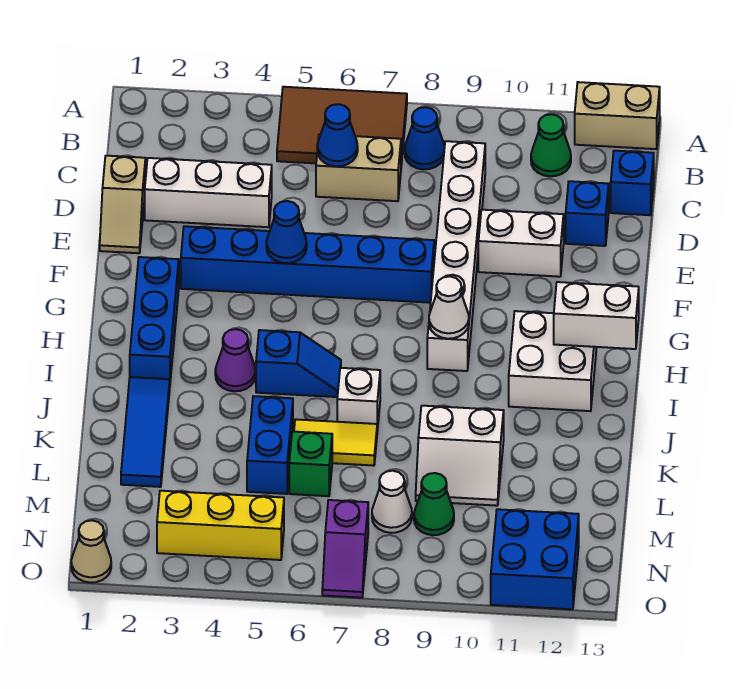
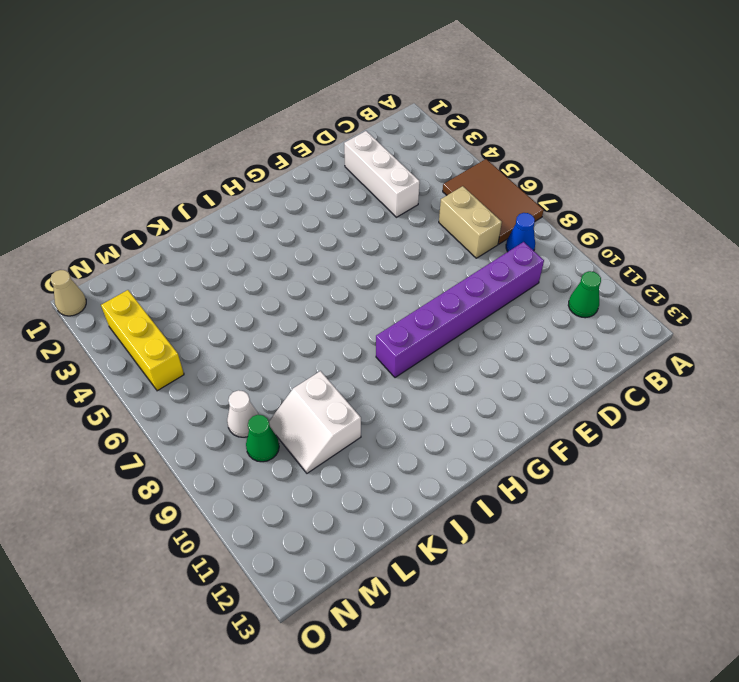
purple brick C9:H9 level 1 -> white brick C9:H9 level 1
none -> tan brick A12:A13 level 1
none -> blue brick C13 level 1
none -> tan slope D1:E1 level 1 top D
none -> blue brick D12 level 1

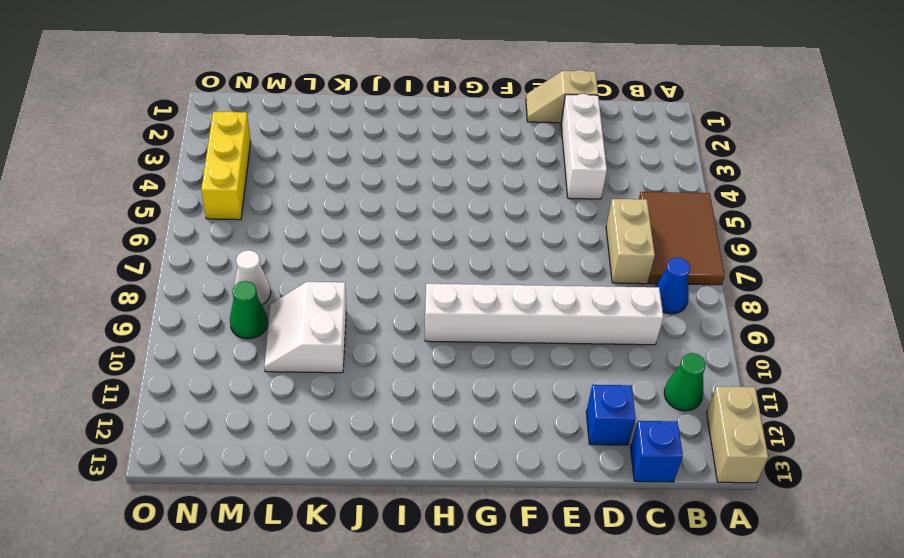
none -> white brick E10:E11 level 1
none -> blue brick F3:F8 level 1
none -> blue brick G2:I2 level 1
none -> white brick H11:I12 level 1

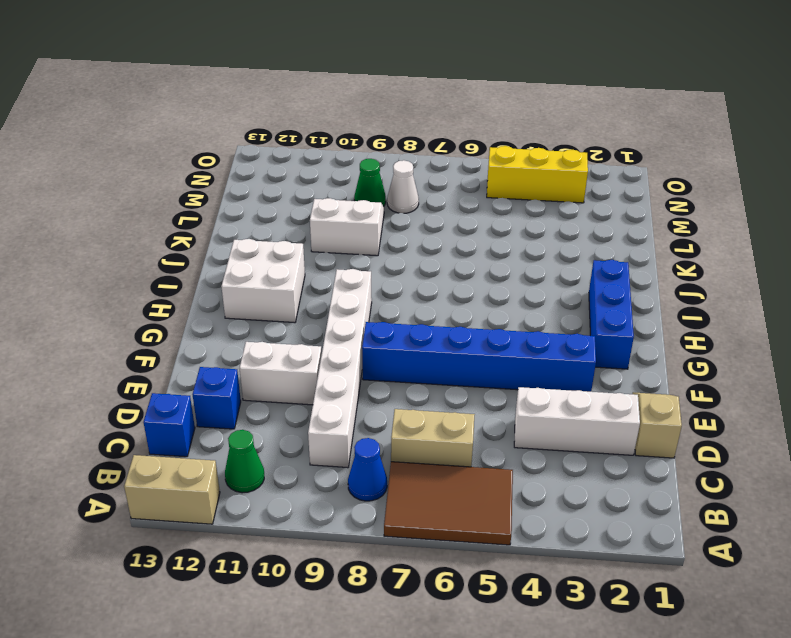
none -> purple cone I4 level 1
none -> blue slope I5:I6 level 1 top 5
none -> blue tile J2:L2 level 1
none -> white brick J7 level 1

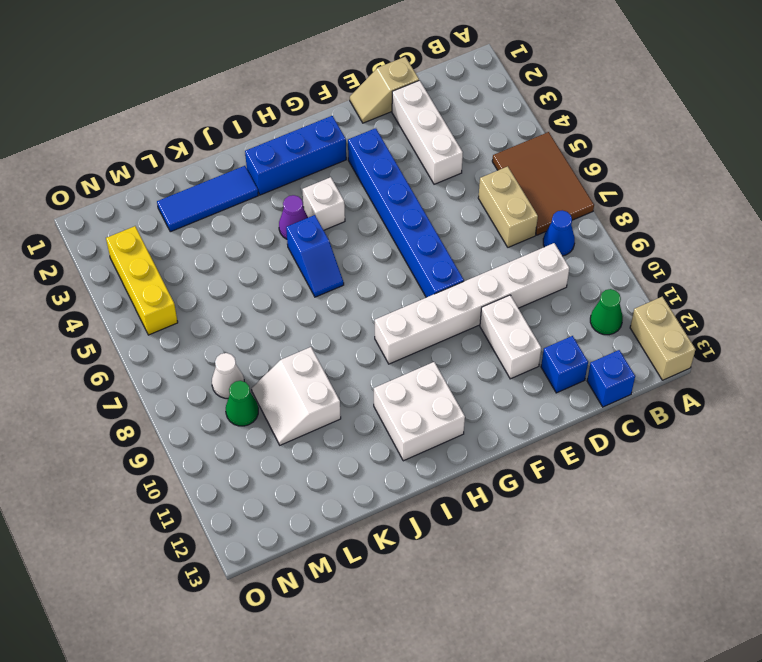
white brick H4 level 1 -> white brick J7 level 1
none -> blue brick K5:L5 level 1
none -> yellow tile K6:K7 level 1
none -> green brick L6 level 1
none -> purple slope N7:O7 level 1 top N

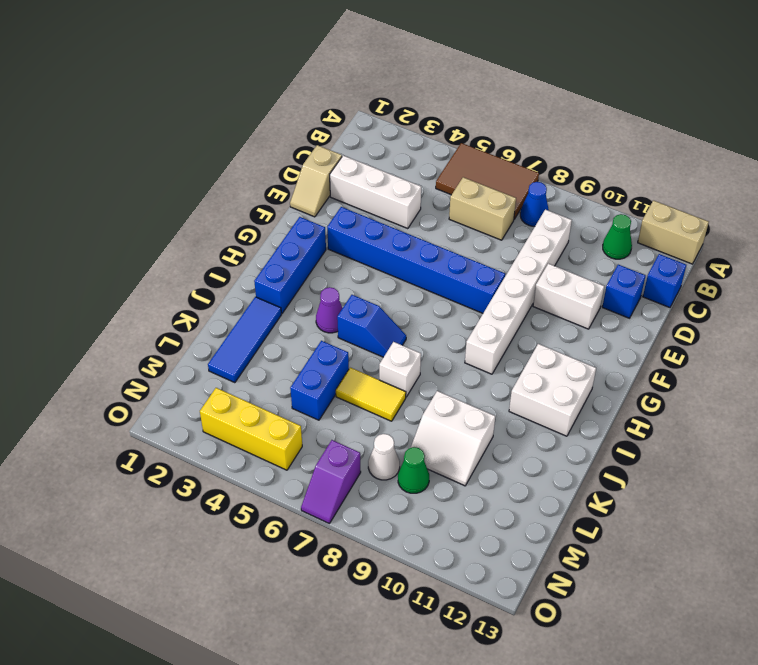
none -> green brick L6 level 1
none -> blue brick N11:O12 level 1
none -> tan cone O1 level 1
none -> blue cone C6 level 2

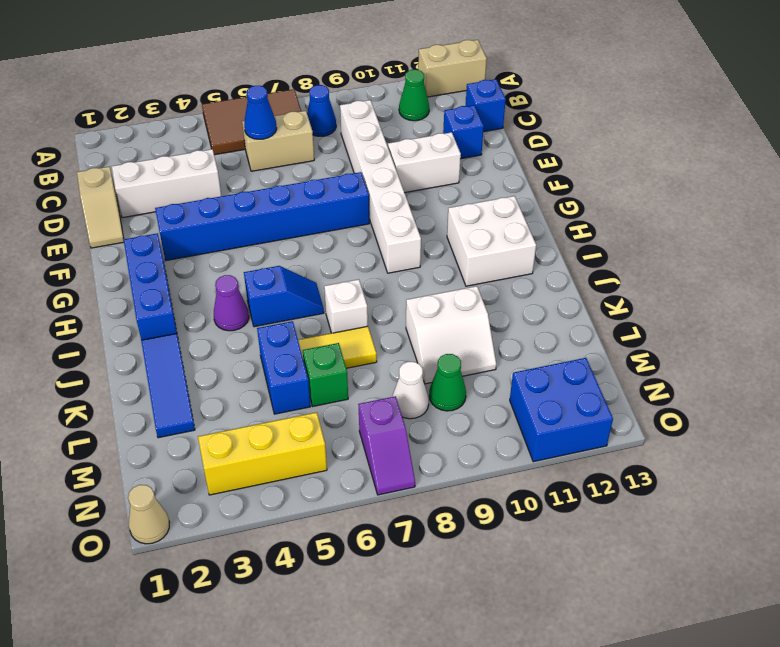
none -> blue cone F5 level 2
none -> white cone H9 level 2
none -> white brick H12:H13 level 2

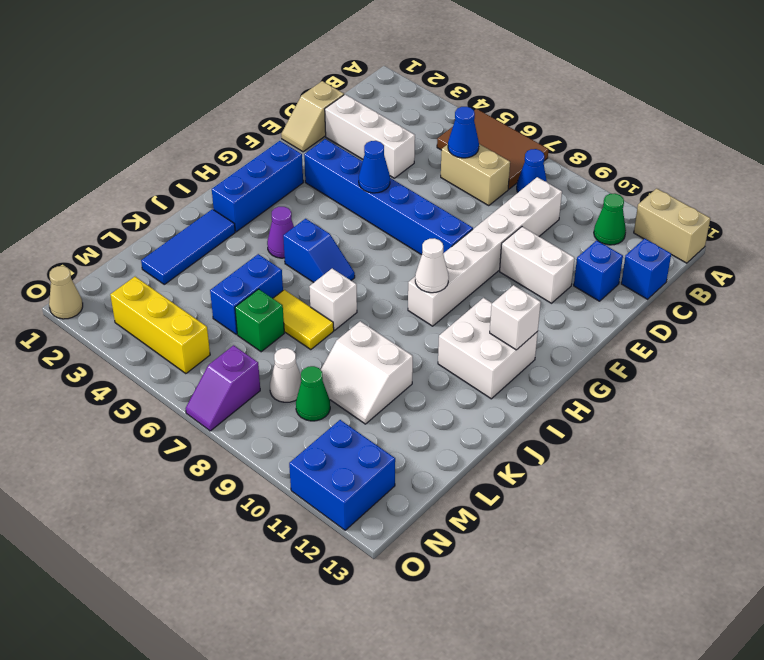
white brick H12 level 2 -> white brick H12:H13 level 2

